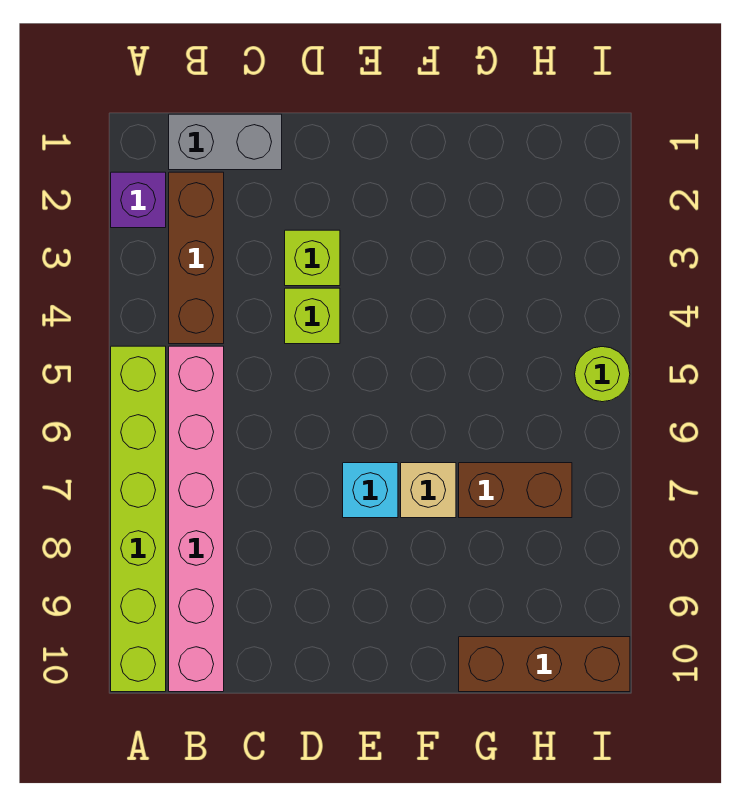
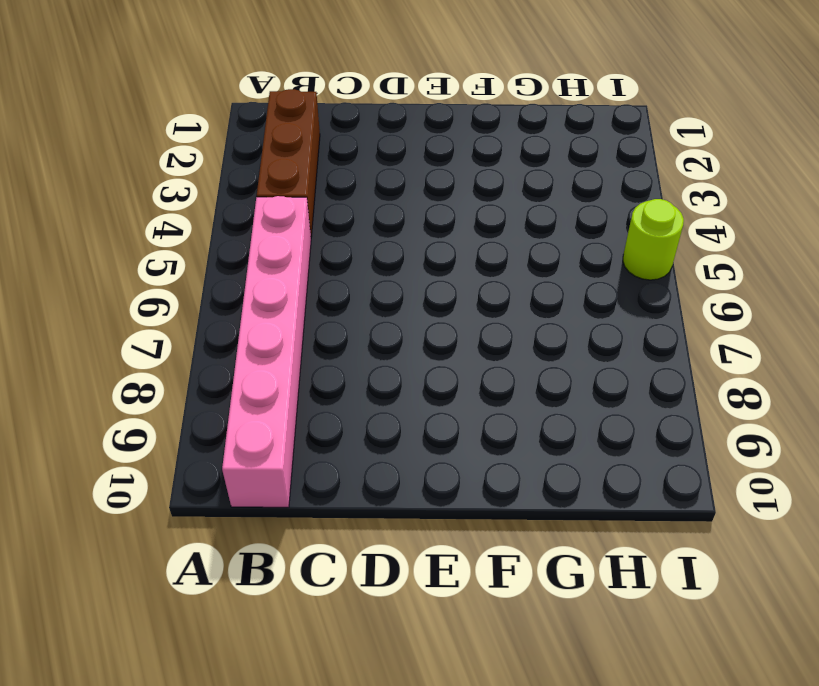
none -> purple brick A2 level 1
none -> lime brick A5:A10 level 1
none -> grey brick B1:C1 level 1

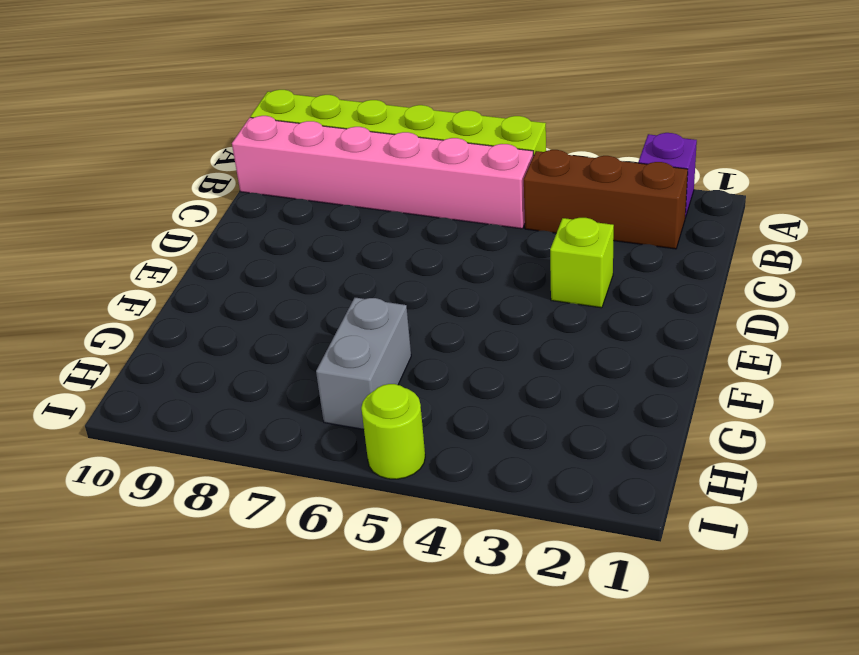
grey brick G6:H6 level 1 -> grey brick B1:C1 level 1
none -> lime brick D4 level 1
none -> cyan brick E7 level 1
none -> tan brick F7 level 1

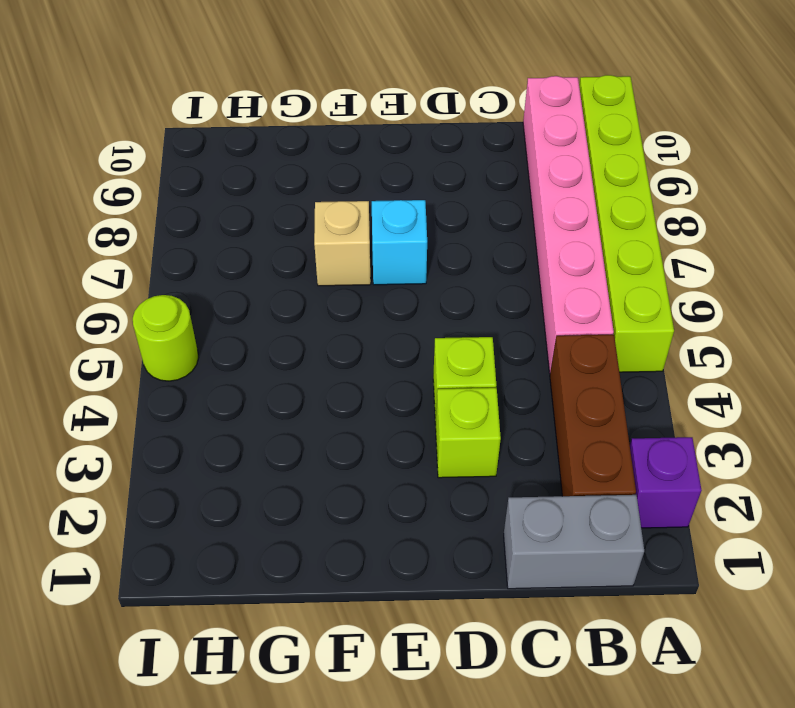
none -> brown brick G7:H7 level 1
none -> brown brick G10:I10 level 1

